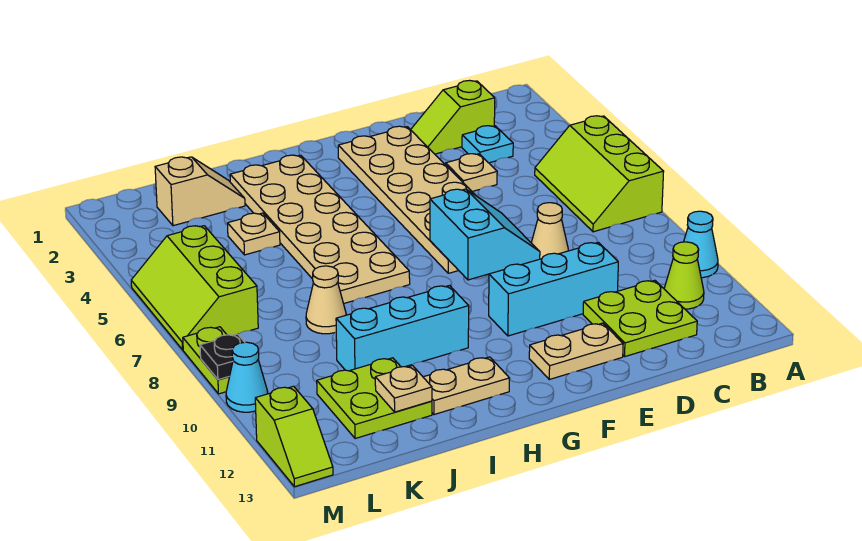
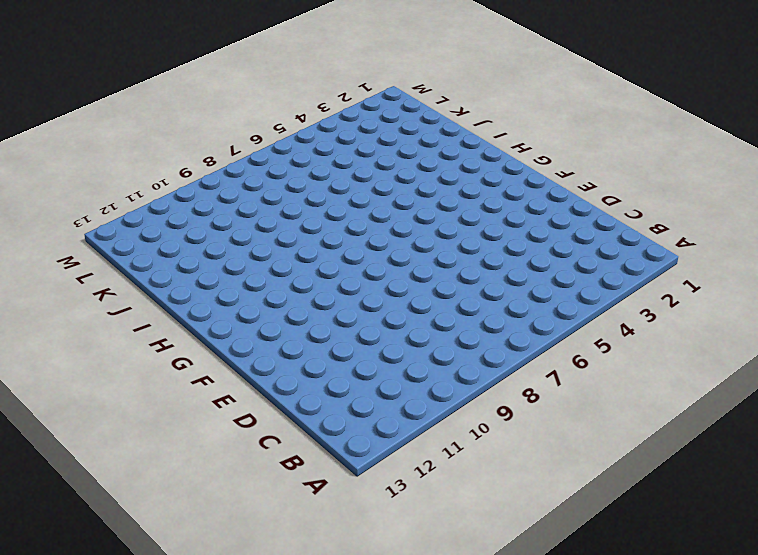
none -> lime slope A5:B7 level 1 top A
none -> cyan cone A10 level 1
none -> lime cone B11 level 1

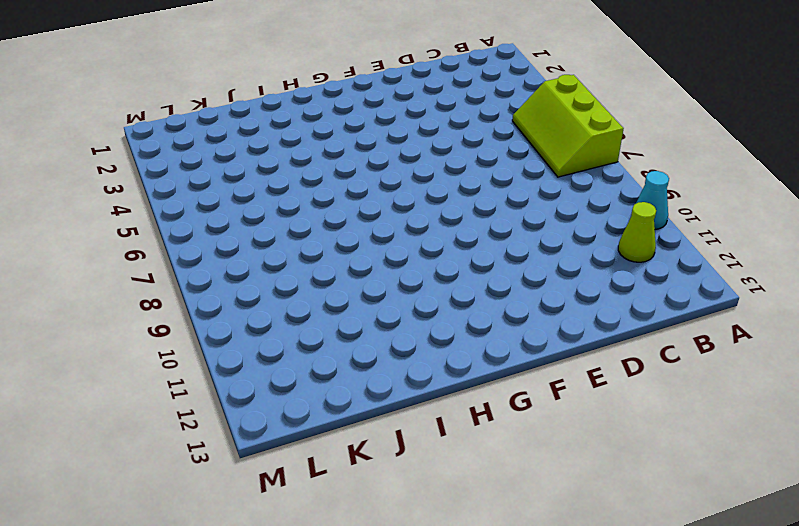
none -> lime slope C2:D2 level 1 top C
none -> cyan plate C3 level 1
none -> lime plate C11:D12 level 1

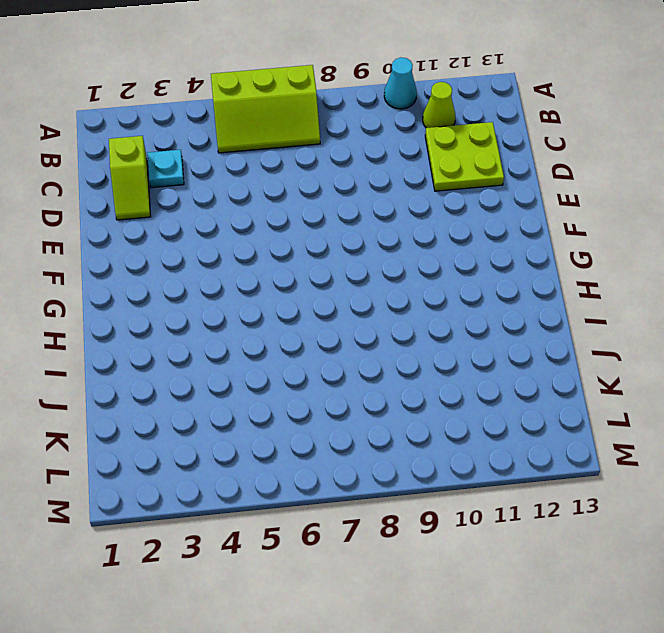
none -> tan plate D4 level 1
none -> tan cone D8 level 1
none -> cyan brick D10:F10 level 1

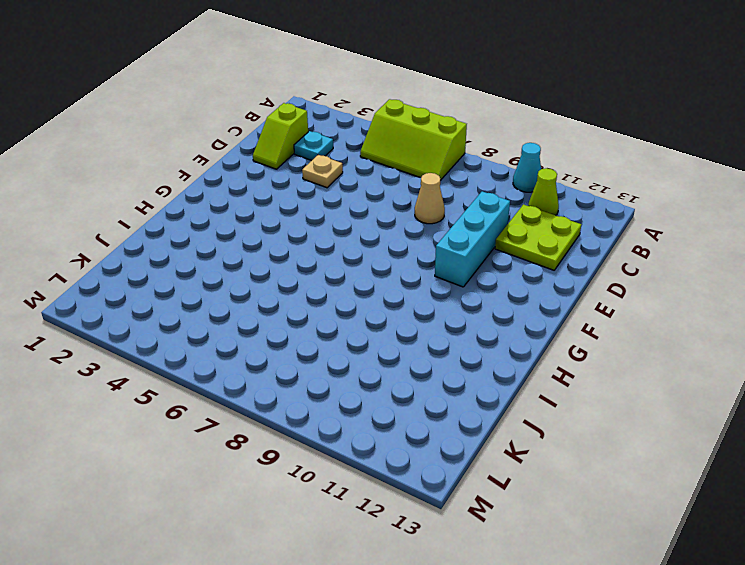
none -> tan plate E2:F7 level 1
none -> tan plate E12:F12 level 1
none -> tan plate H2:I7 level 1

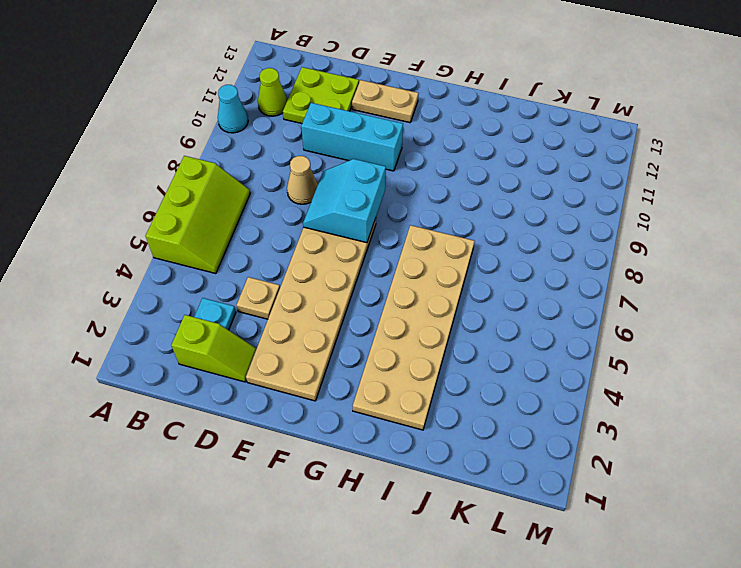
none -> cyan brick H10:J10 level 1
none -> tan plate H12:I12 level 1
none -> tan slope J2:K2 level 1 top K

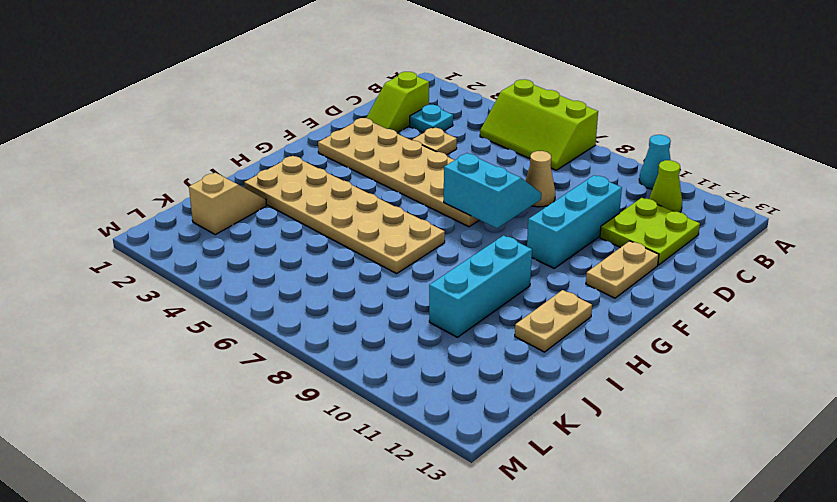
none -> tan plate J4 level 1
none -> tan cone J8 level 1
none -> lime plate J11:K12 level 1

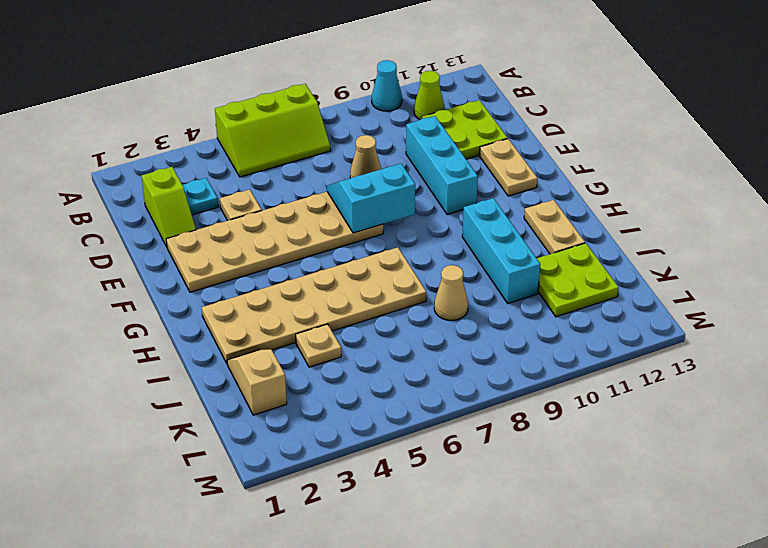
none -> lime slope L5:M7 level 1 top L
none -> lime plate M8:M9 level 1
none -> cyan cone M10 level 1

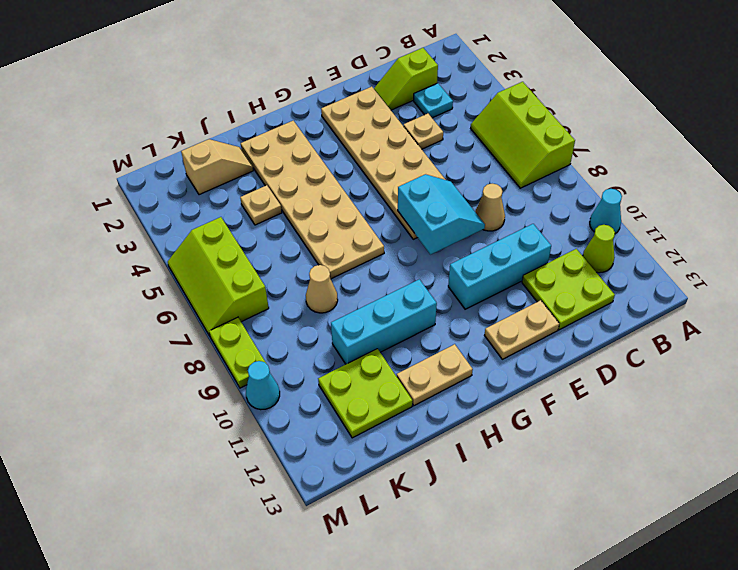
none -> lime slope M12:M13 level 1 top 12
none -> tan plate J12 level 2
none -> black plate M9 level 2

